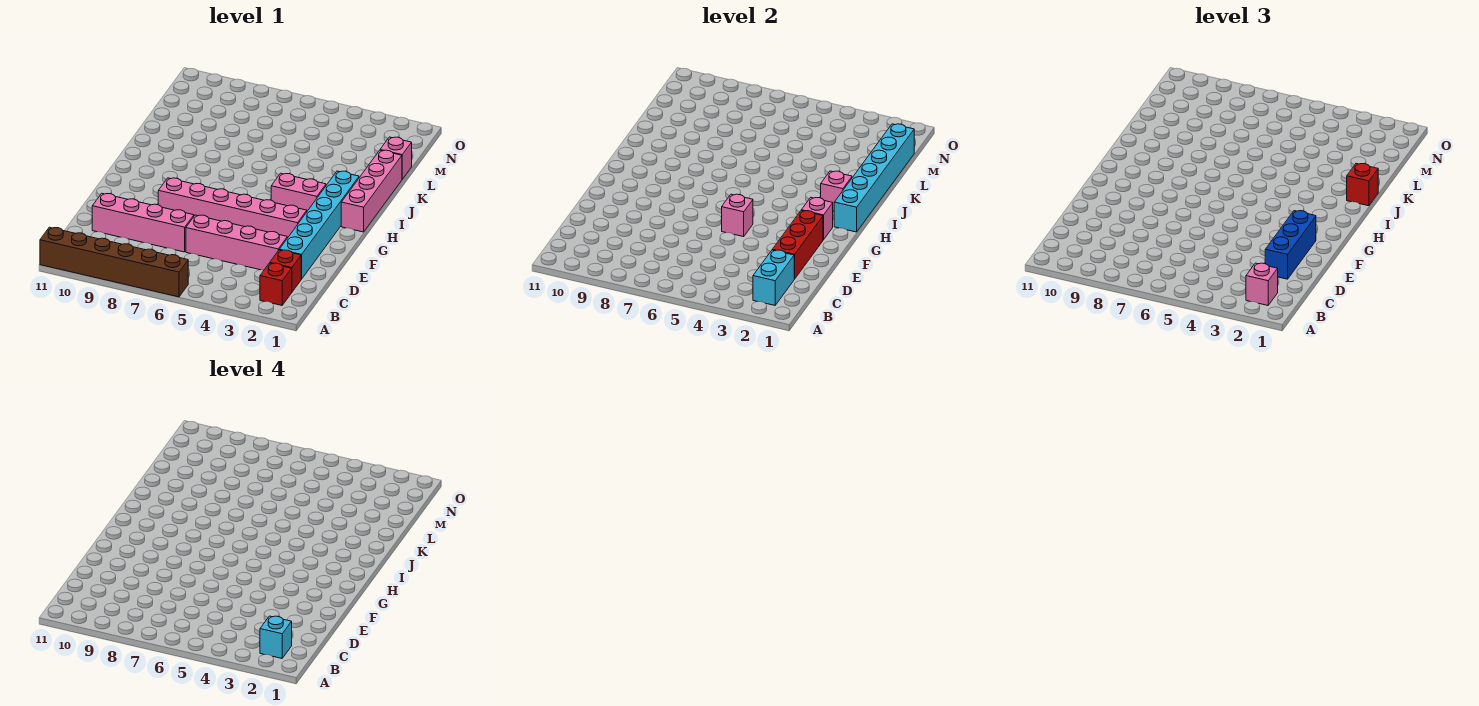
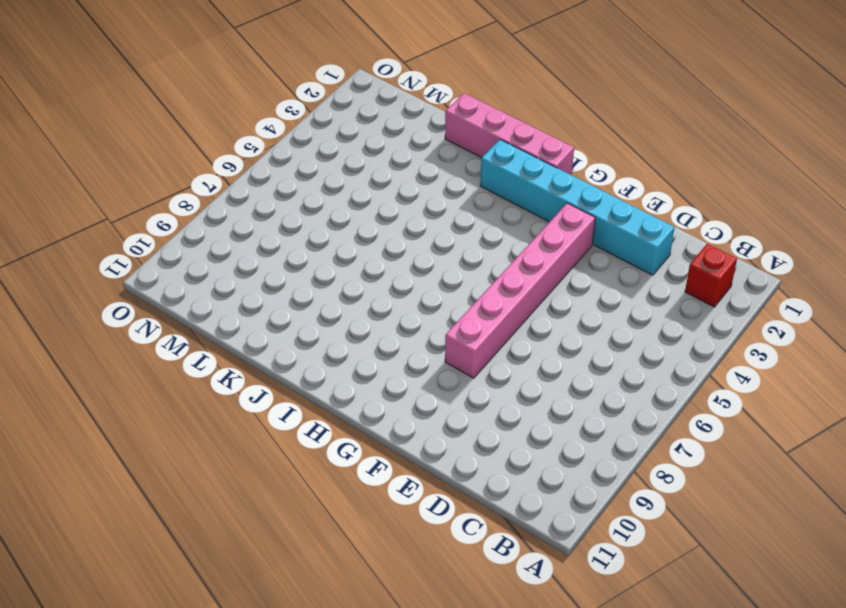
none -> brown brick A6:A11 level 1
none -> red brick C2 level 1
none -> pink brick D3:D6 level 1

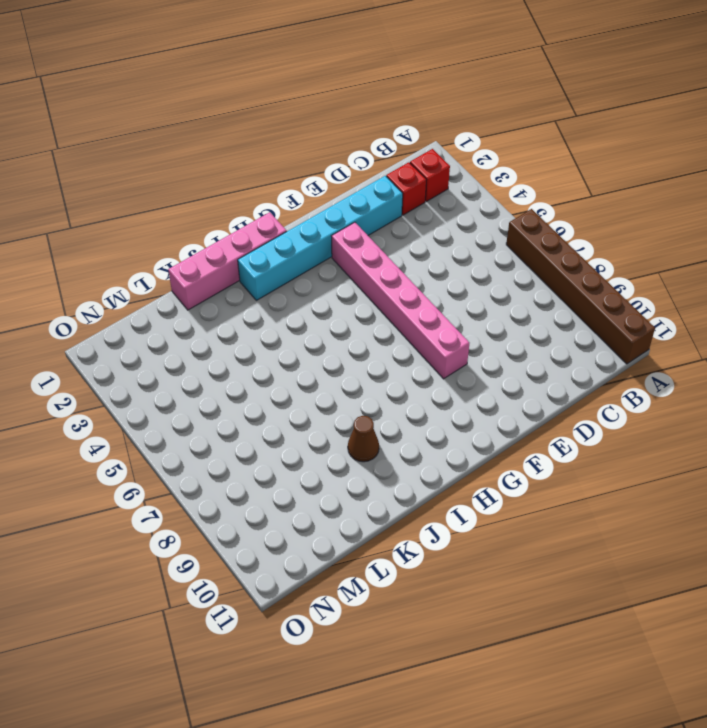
brown cone J9 level 1 -> none
none -> pink brick D3:D6 level 1
none -> pink brick D7:D10 level 1
none -> pink brick H3:H4 level 1

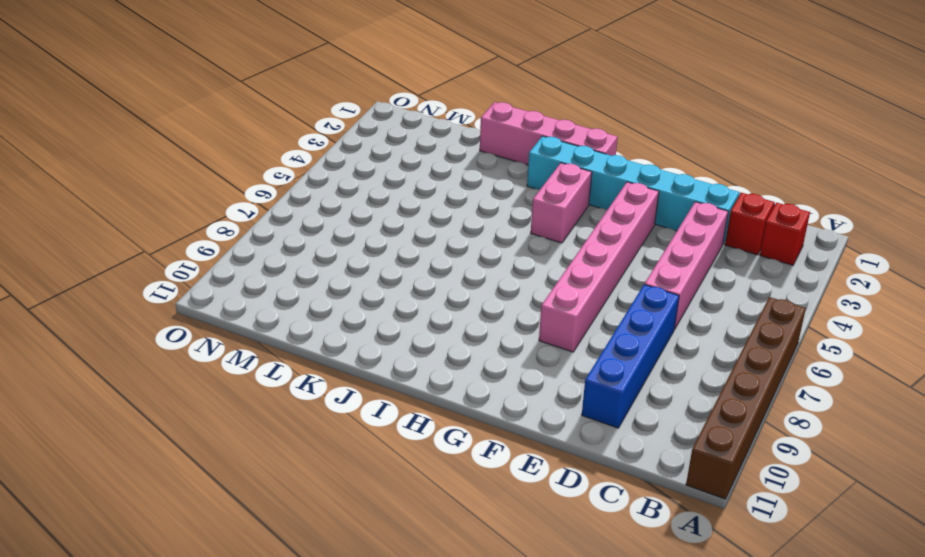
blue brick D7:D10 level 1 -> pink brick D7:D10 level 1
none -> pink brick L1 level 1
none -> cyan brick B2:C2 level 2
none -> red brick D2:F2 level 2

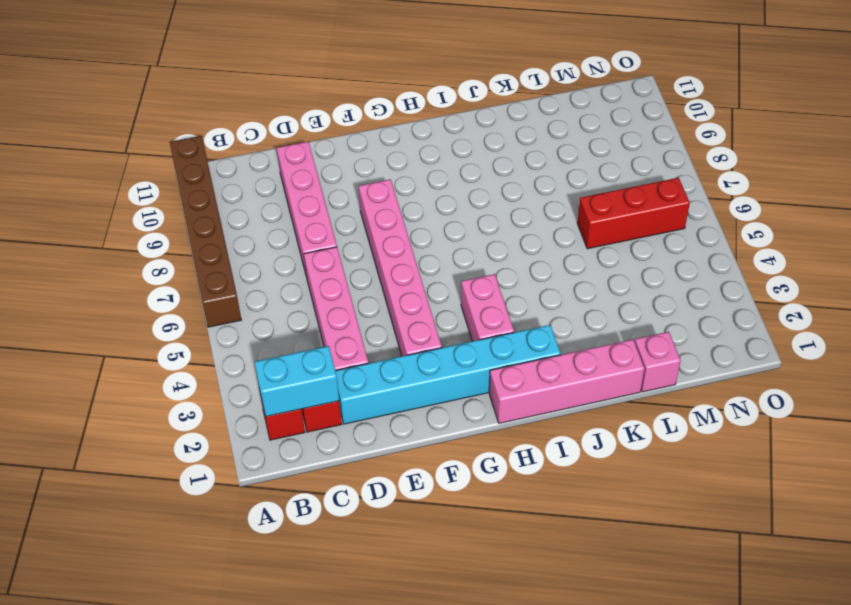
red brick L6:N6 level 1 -> red brick D2:F2 level 2
none -> pink brick F5 level 2
none -> pink brick G2 level 2
none -> cyan brick H1:M1 level 2

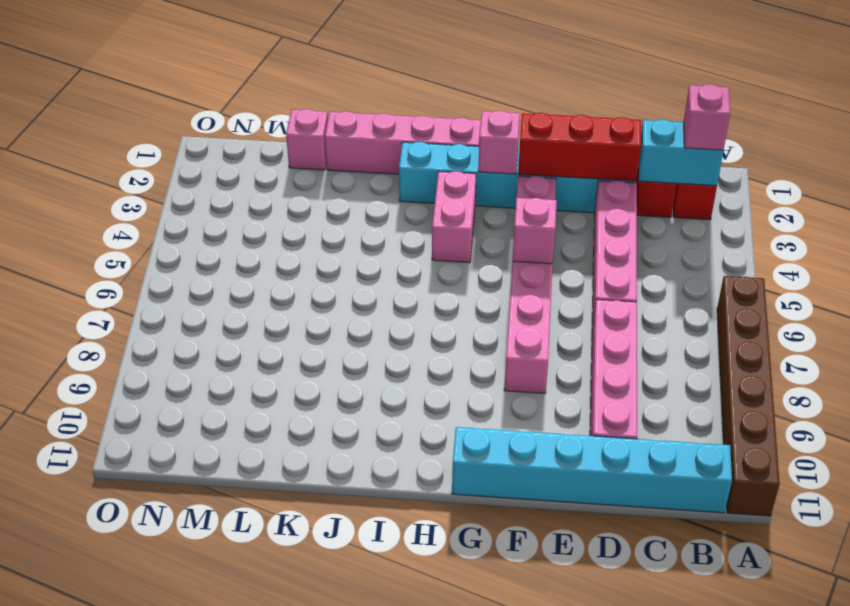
cyan brick B11:G11 level 1 -> cyan brick H1:M1 level 2
none -> pink brick I2 level 2
none -> blue brick D2:F2 level 3
none -> red brick J1 level 3

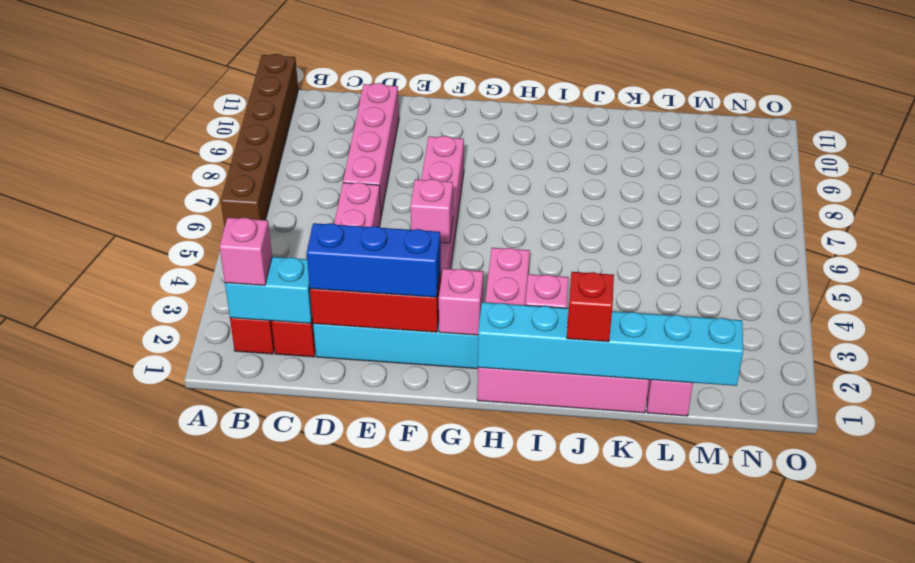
none -> cyan brick B2 level 4

